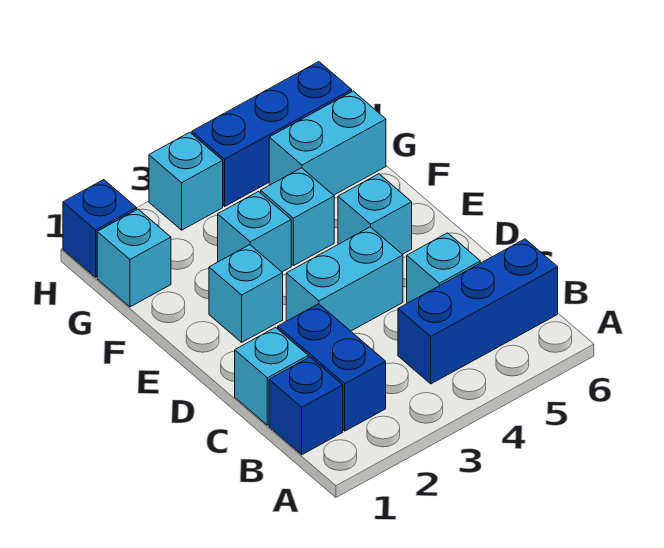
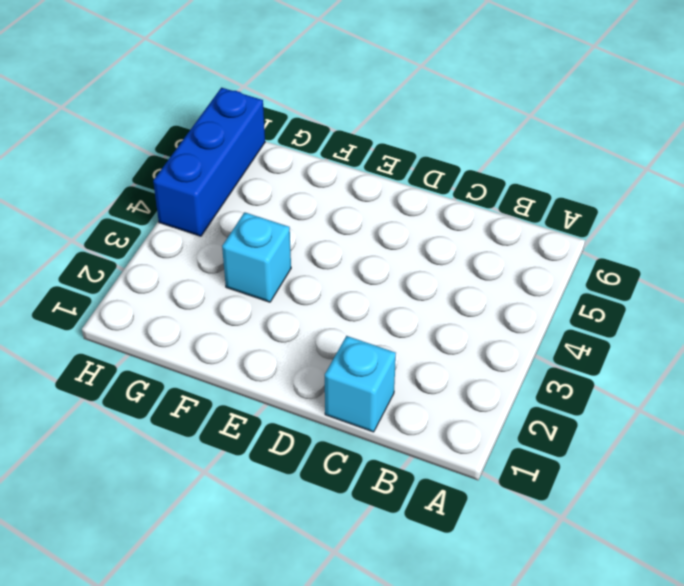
none -> blue brick B1 level 1
none -> blue brick B2:C2 level 1
none -> blue brick B4:B6 level 1

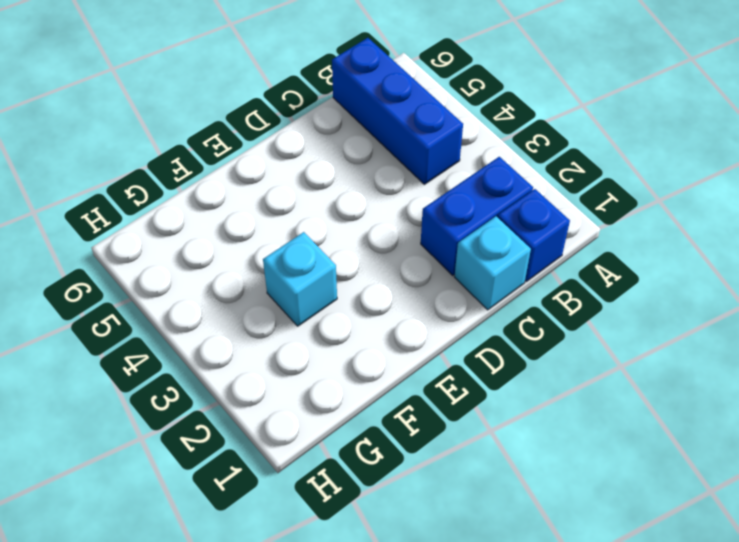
none -> cyan brick C5 level 1
none -> cyan brick D3:D4 level 1
none -> cyan brick E2 level 1

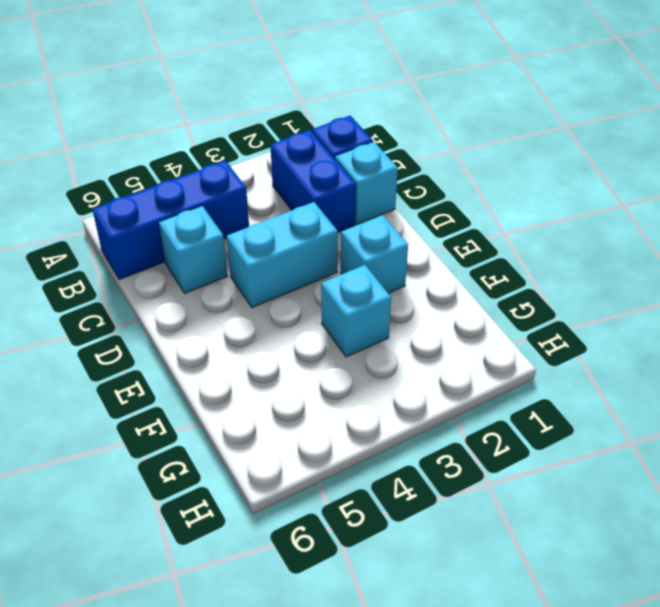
none -> cyan brick E5 level 1
none -> cyan brick F4 level 1
none -> cyan brick G1 level 1

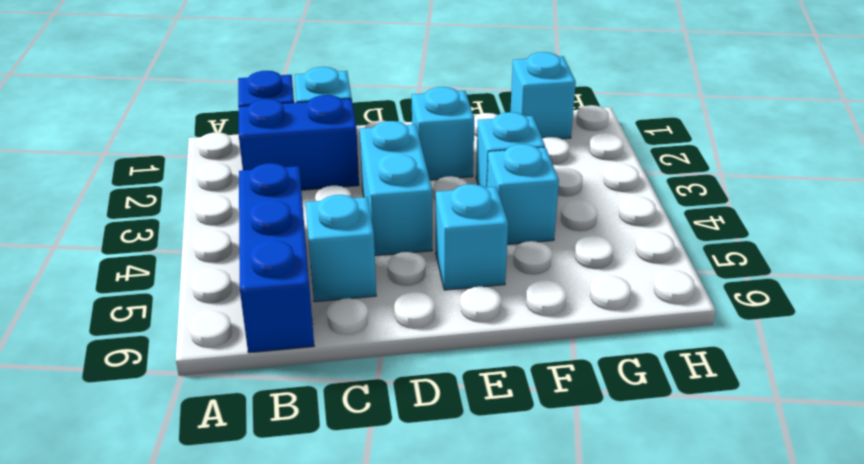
none -> cyan brick G5:G6 level 1
none -> blue brick H1 level 1
none -> cyan brick H3 level 1

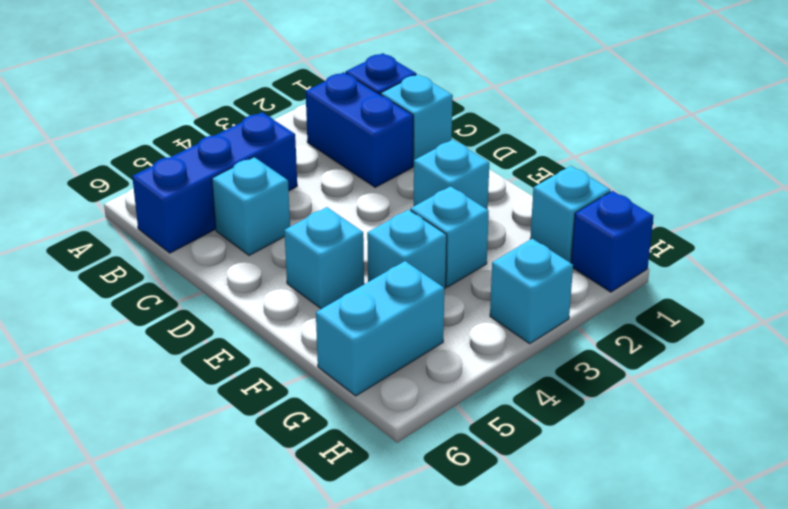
none -> cyan brick D3:D4 level 1
none -> blue brick H4:H6 level 1

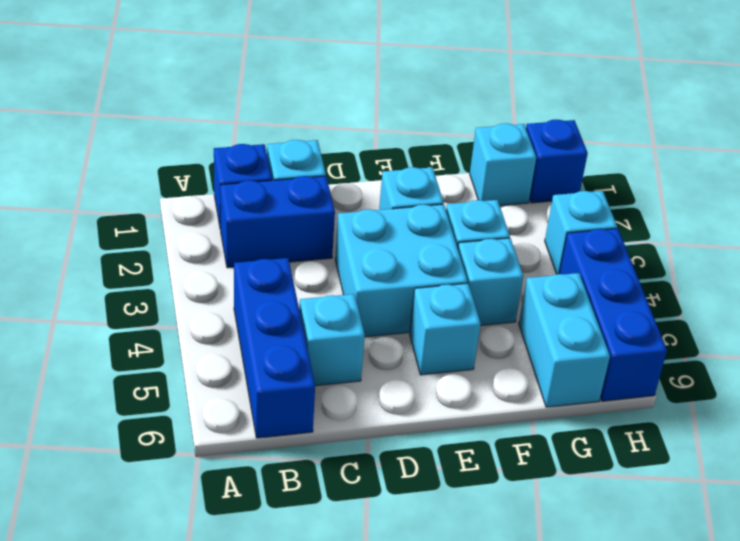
cyan brick D3:E4 level 1 -> cyan brick D3:D4 level 1

